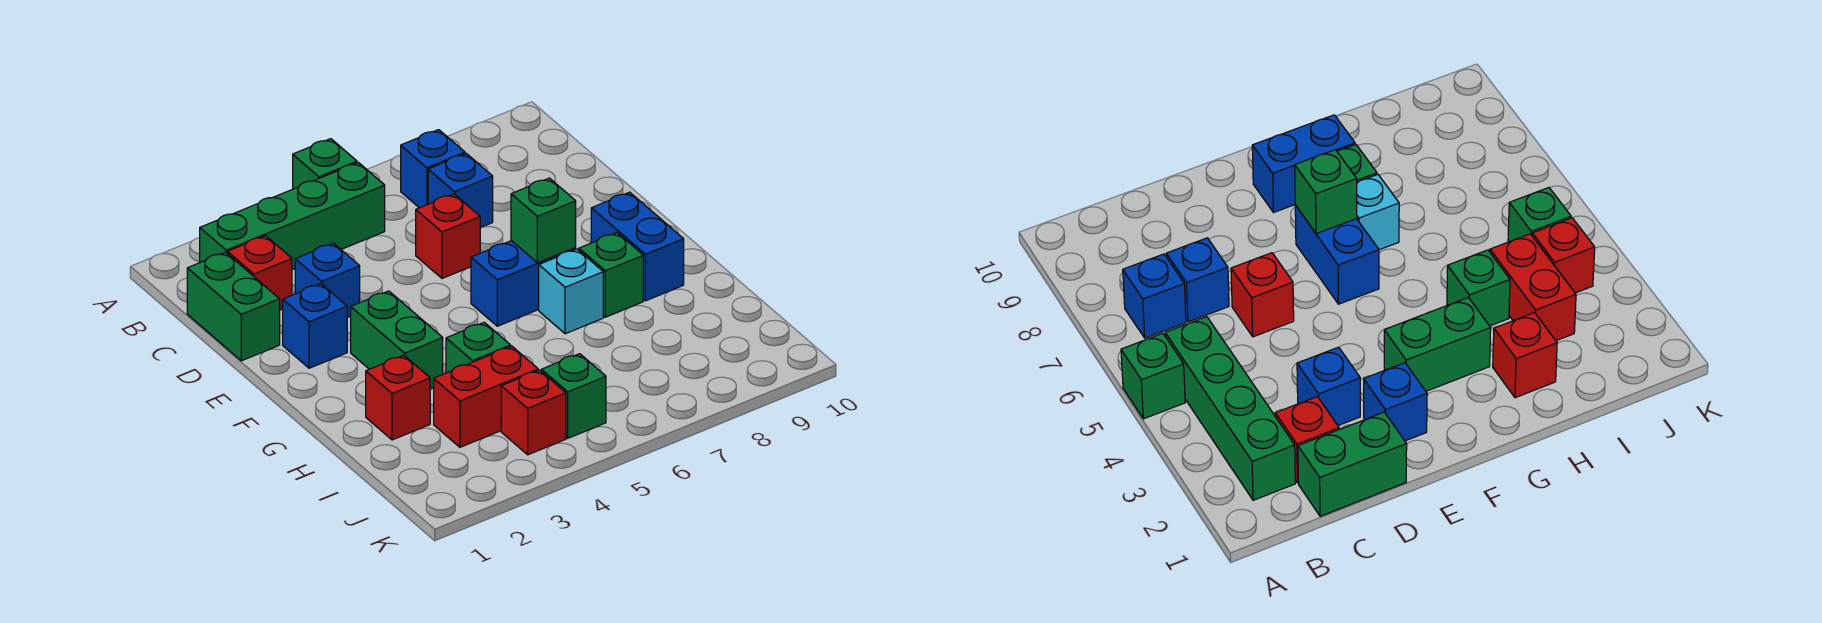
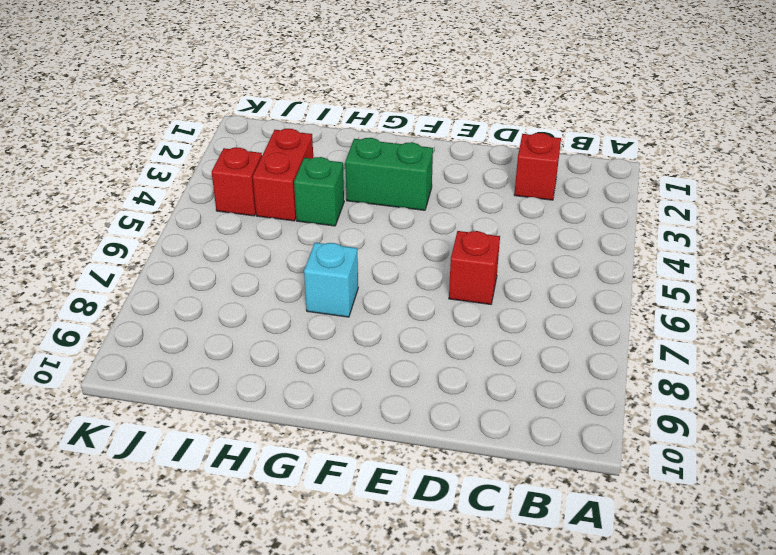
none -> green brick A5 level 1
none -> green brick B2:B5 level 1
none -> blue brick B7 level 1

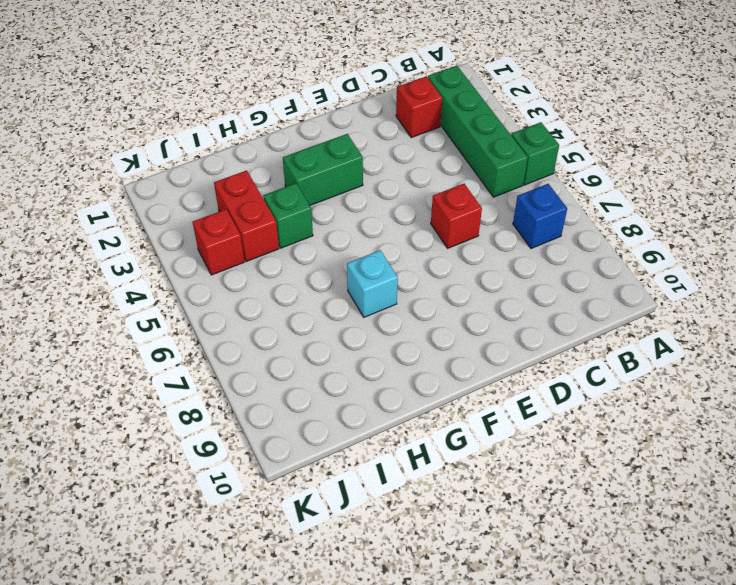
none -> green brick C1:D1 level 1
none -> blue brick C7 level 1
none -> blue brick D3 level 1

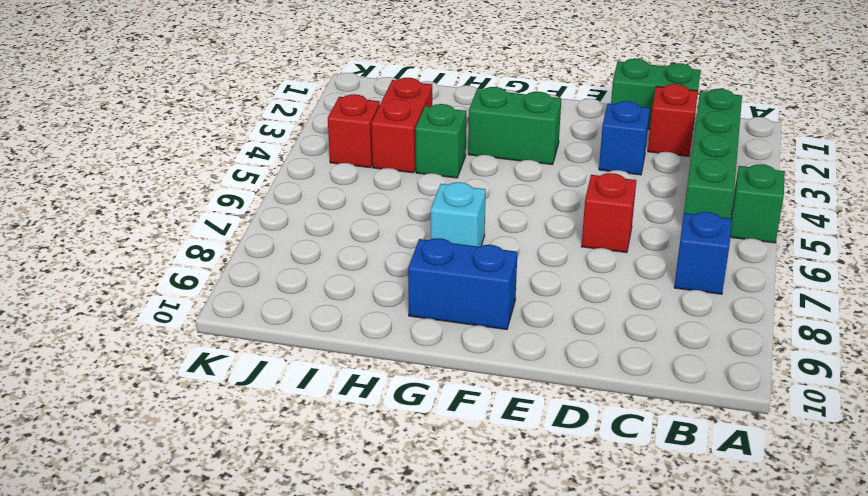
none -> blue brick C7 level 1
none -> blue brick E2 level 1
none -> blue brick F6:F7 level 1

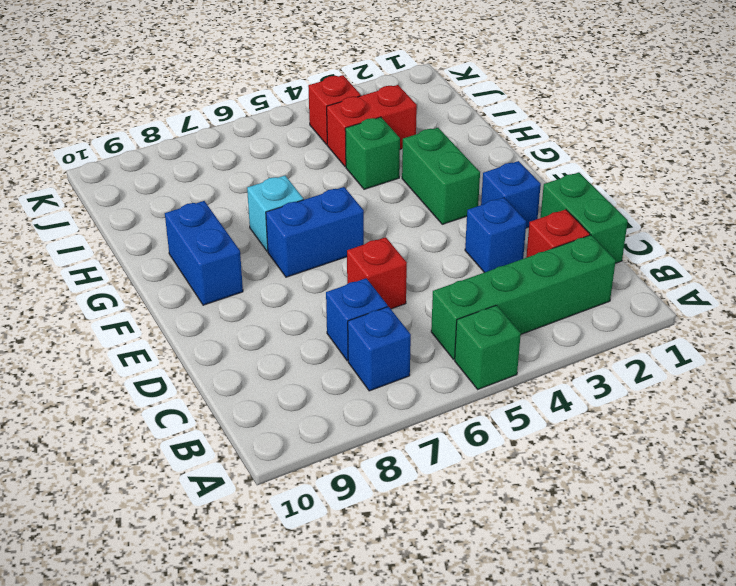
none -> green brick G8 level 1
none -> red brick H2 level 1
none -> green brick J5 level 1

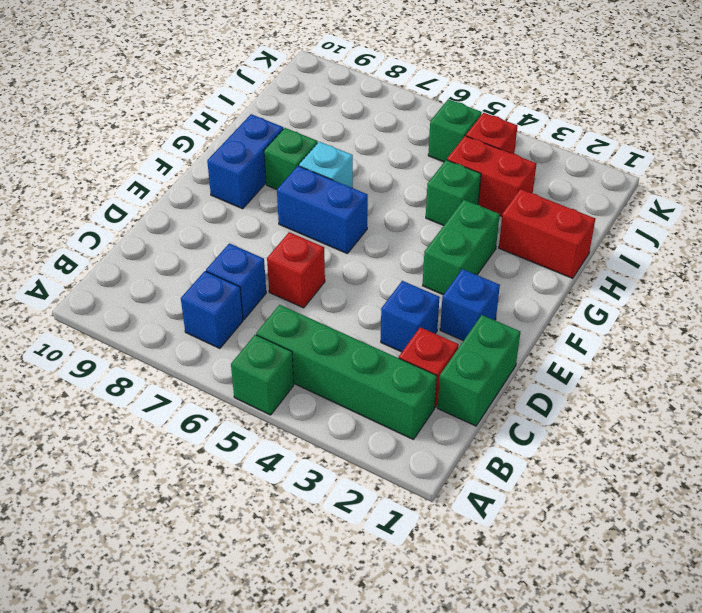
red brick H1:H2 level 1 -> red brick H2 level 1
none -> green brick F7 level 2

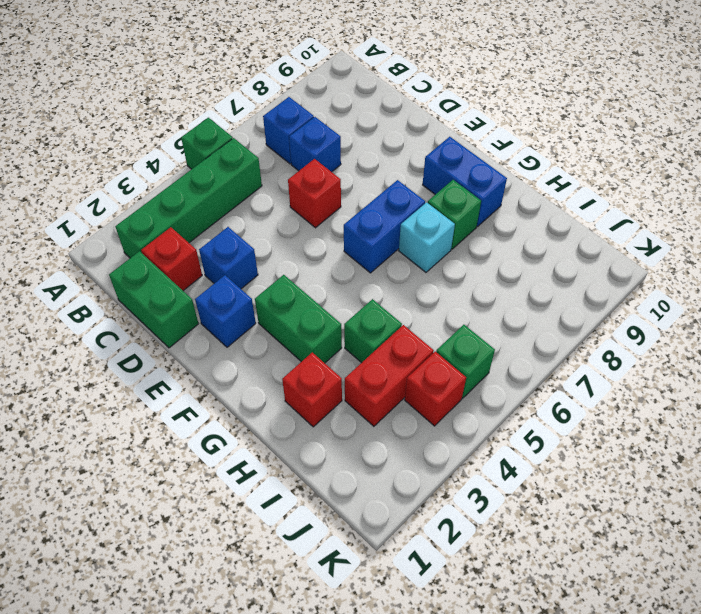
none -> green brick F7 level 2

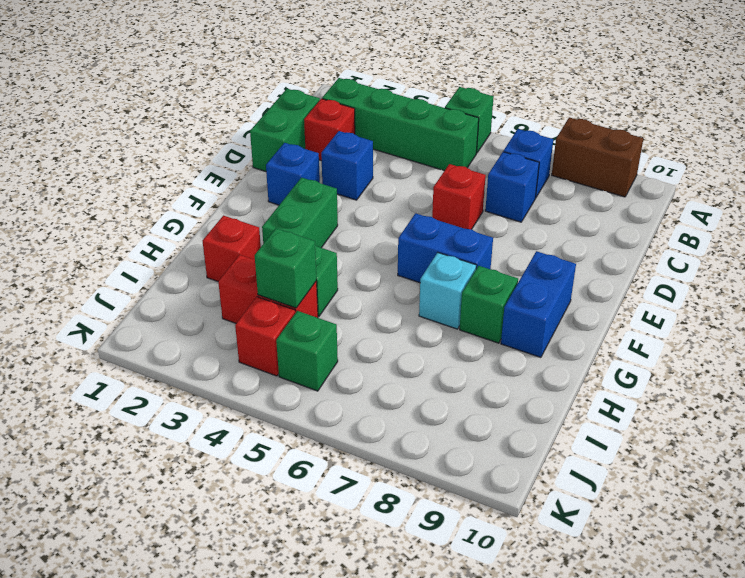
brown brick A8:A9 level 1 -> none
green brick I4 level 2 -> green brick F7 level 2

